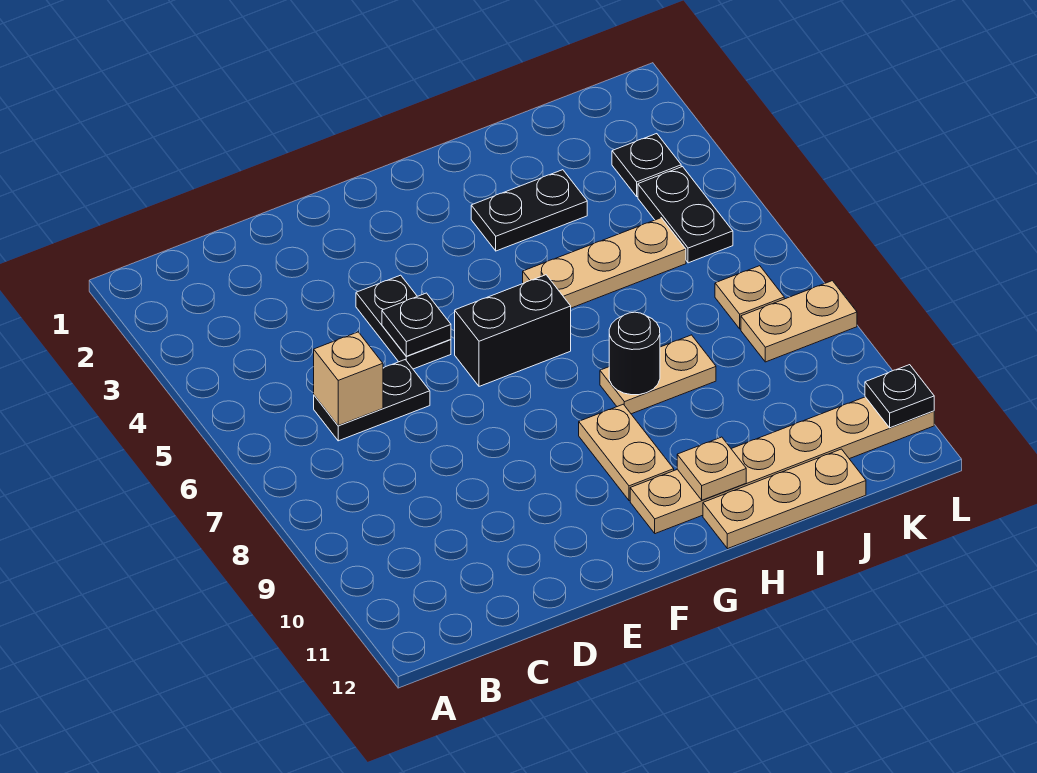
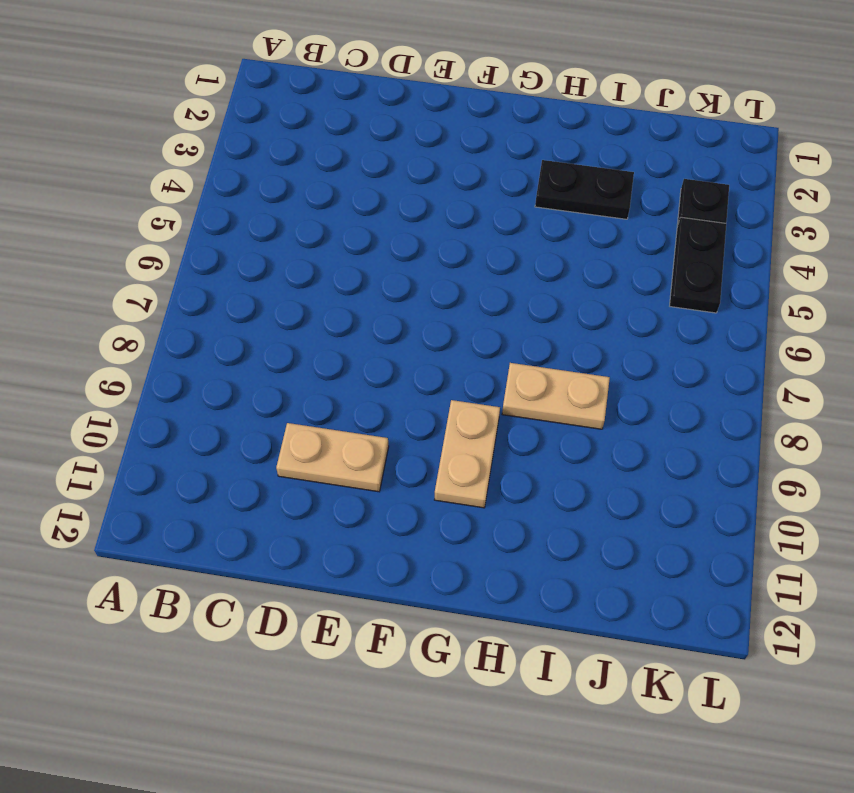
tan plate D10:E10 level 1 -> tan plate K8:L8 level 1
none -> black plate C6:D6 level 1
none -> black plate E4:E5 level 1
none -> black brick F6:G6 level 1

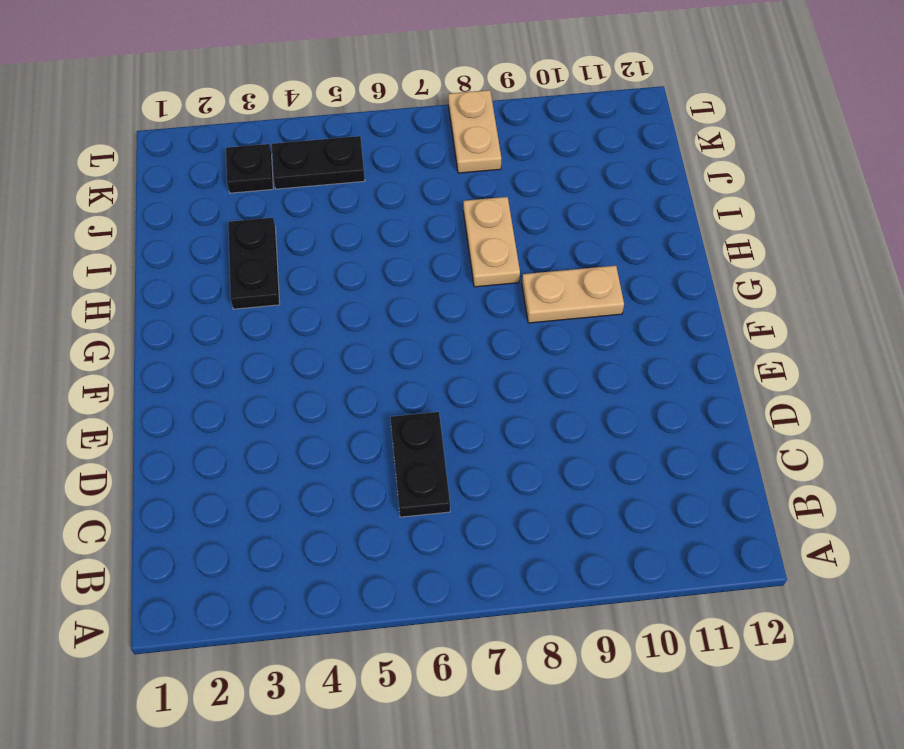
none -> black plate E4:E5 level 1
none -> black brick F6:G6 level 1
none -> tan plate G11:L11 level 1

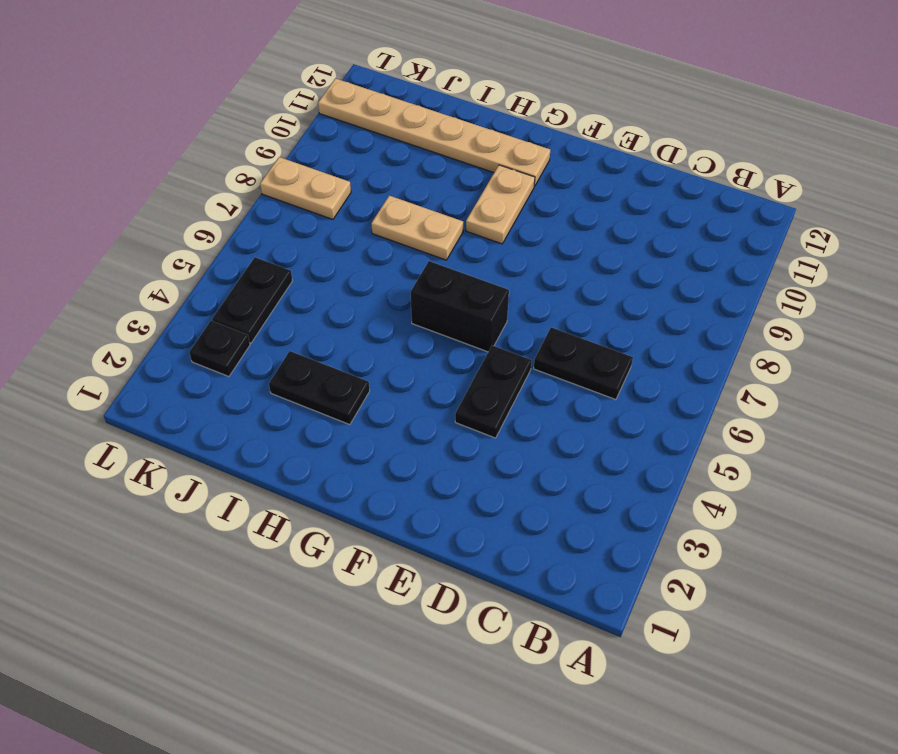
none -> tan plate H5:J5 level 1
none -> tan plate H12:J12 level 1
none -> tan plate K7 level 1

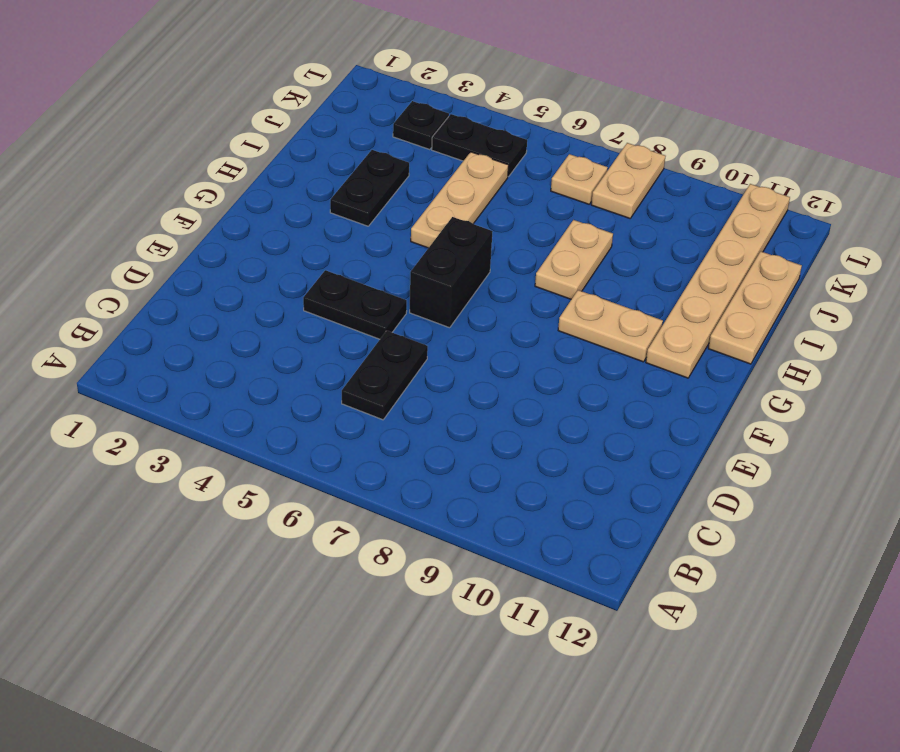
none -> tan brick C6 level 2
none -> black plate E5 level 2
none -> black round brick H8 level 2

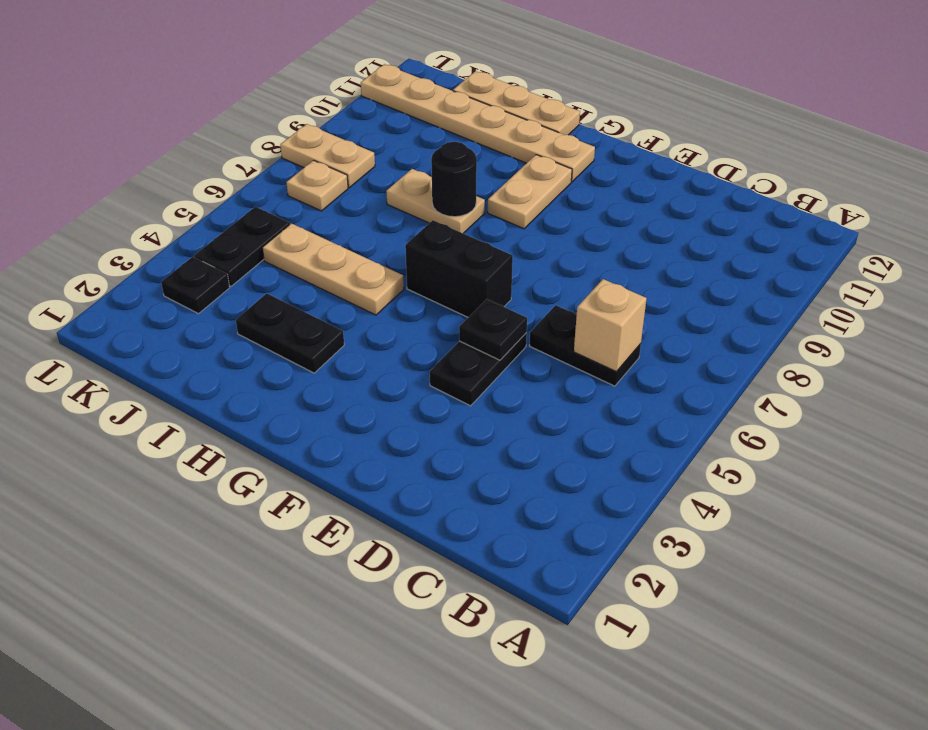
none -> tan plate H11 level 2
none -> black plate L11 level 2

